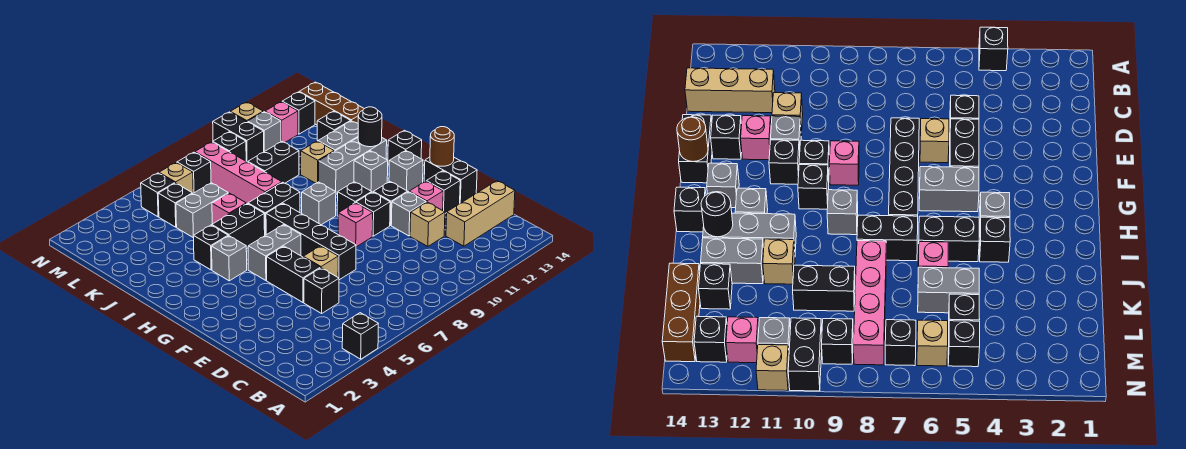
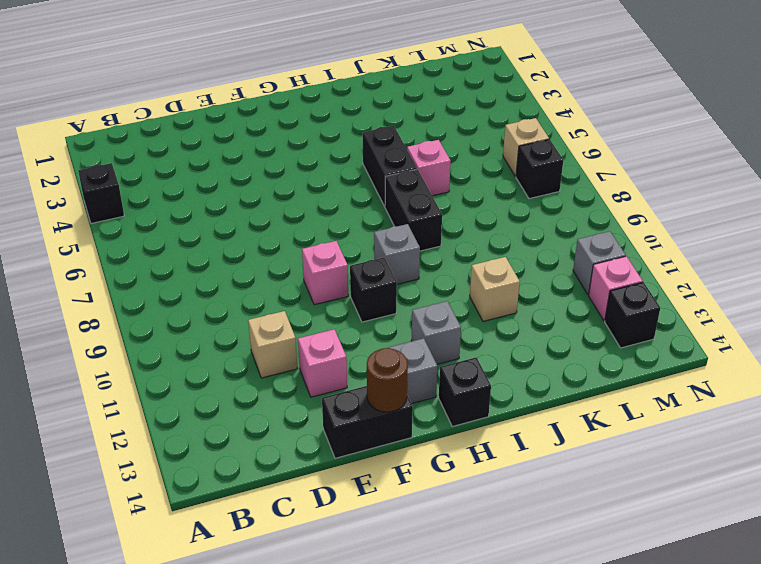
none -> tan brick C12:C14 level 1
none -> black brick D5 level 1
none -> black brick E5:F5 level 1
none -> tan brick E6 level 1

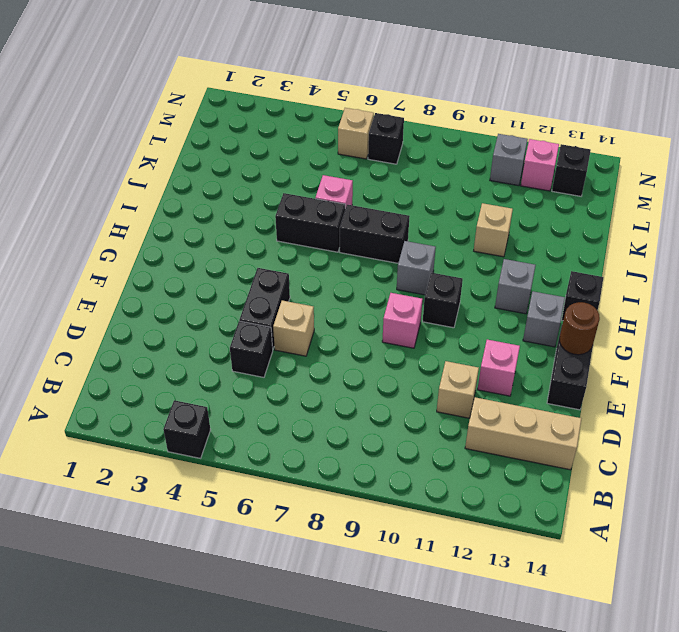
none -> black brick E7:H7 level 1
none -> grey brick E11 level 1
none -> black brick E13 level 1
none -> black brick F10 level 1

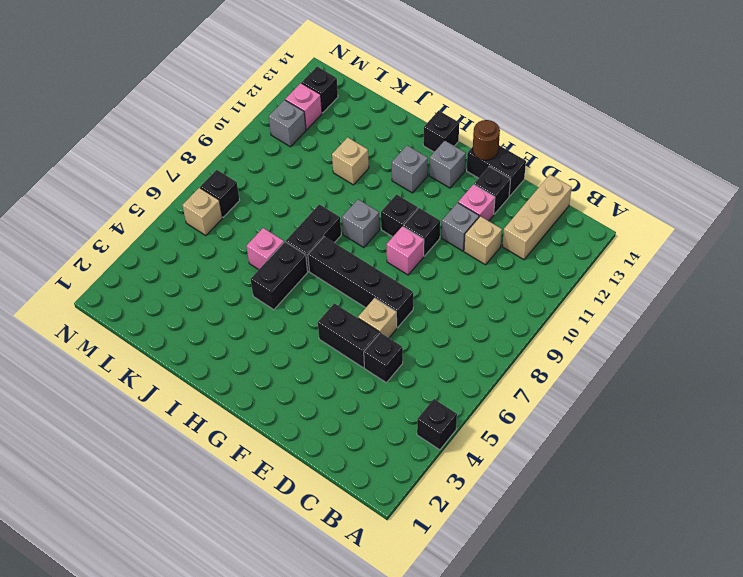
none -> black brick F11 level 1
none -> grey brick G5:G6 level 1
none -> grey brick H4 level 1
none -> black brick I4 level 1

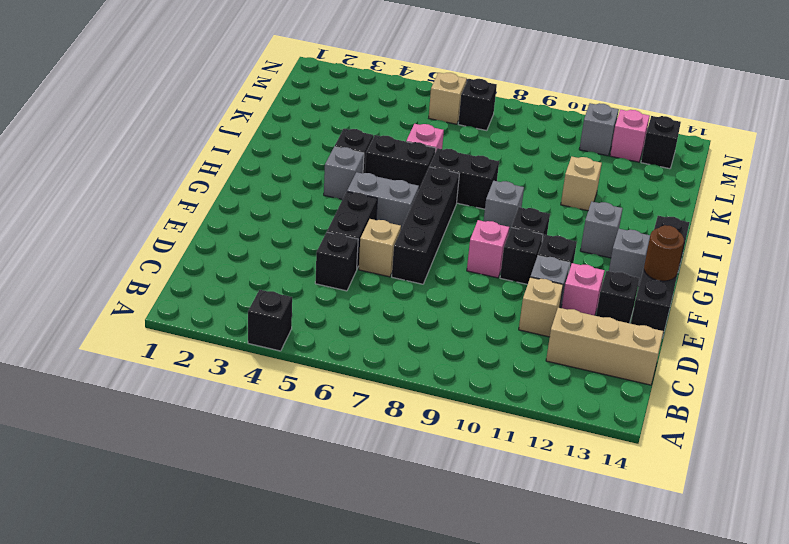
none -> grey brick I11:I13 level 1
none -> pink brick J8:M8 level 1
none -> grey brick J12:J13 level 1
none -> grey brick K5:K6 level 1

